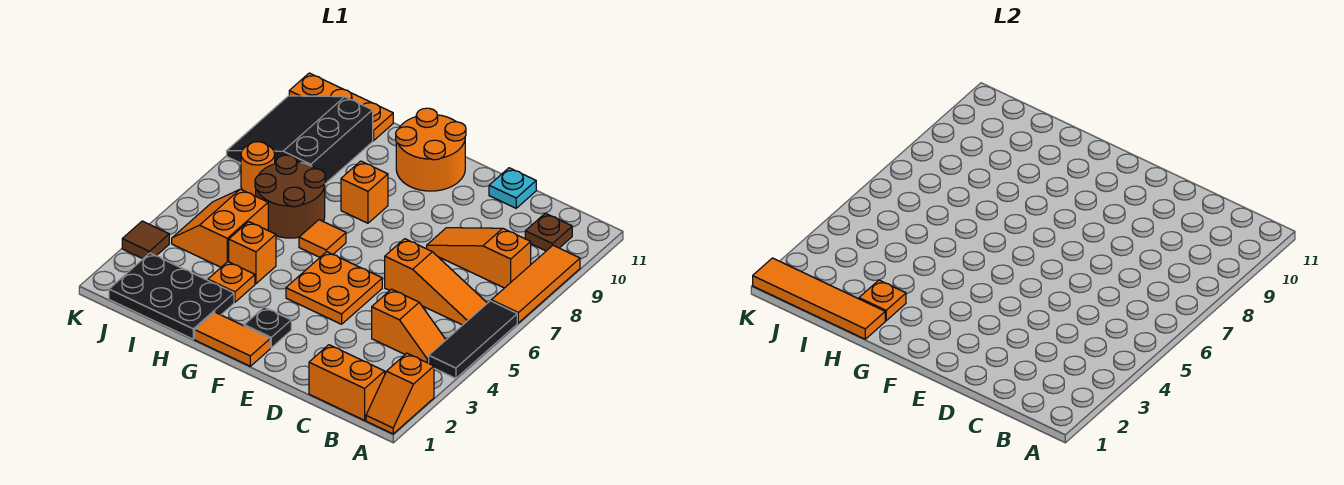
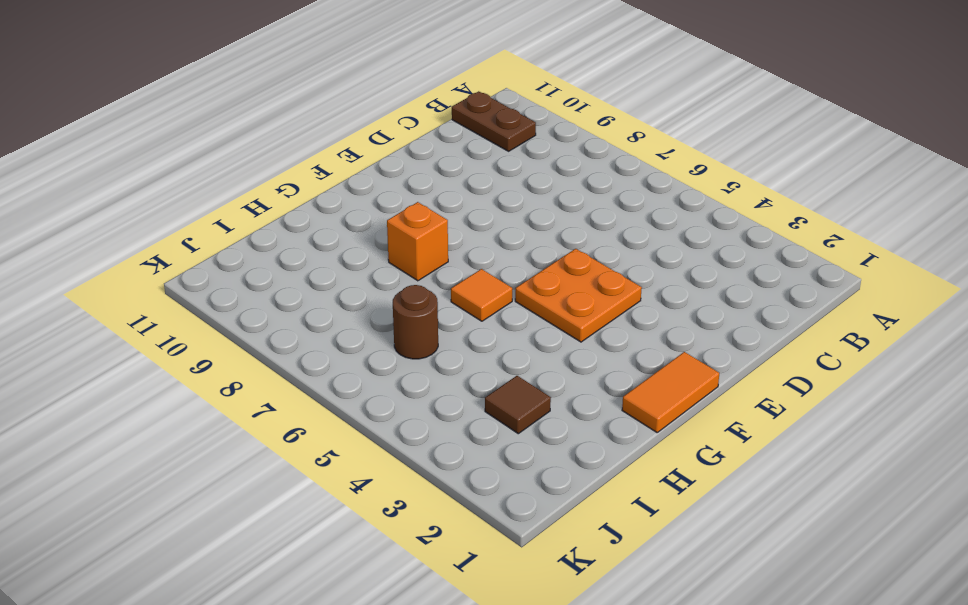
brown plate B10:B11 level 1 -> brown plate B10 level 1
brown tile I3 level 1 -> brown tile K3 level 1
brown round brick I6 level 1 -> brown round brick H6:I7 level 1
none -> orange slope A1:A2 level 1 top 2
none -> black tile A4:A6 level 1
none -> orange tile A7:A9 level 1

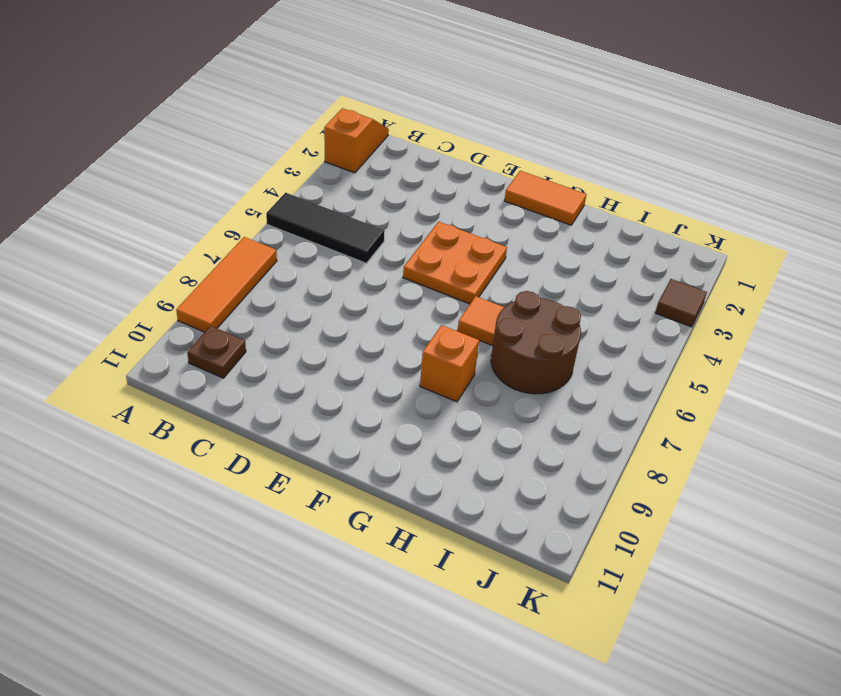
black tile A5:C5 level 1 -> black tile A4:A6 level 1
none -> orange brick B1:C1 level 1
none -> orange slope B4:C4 level 1 top C
none -> orange slope B6:D6 level 1 top D

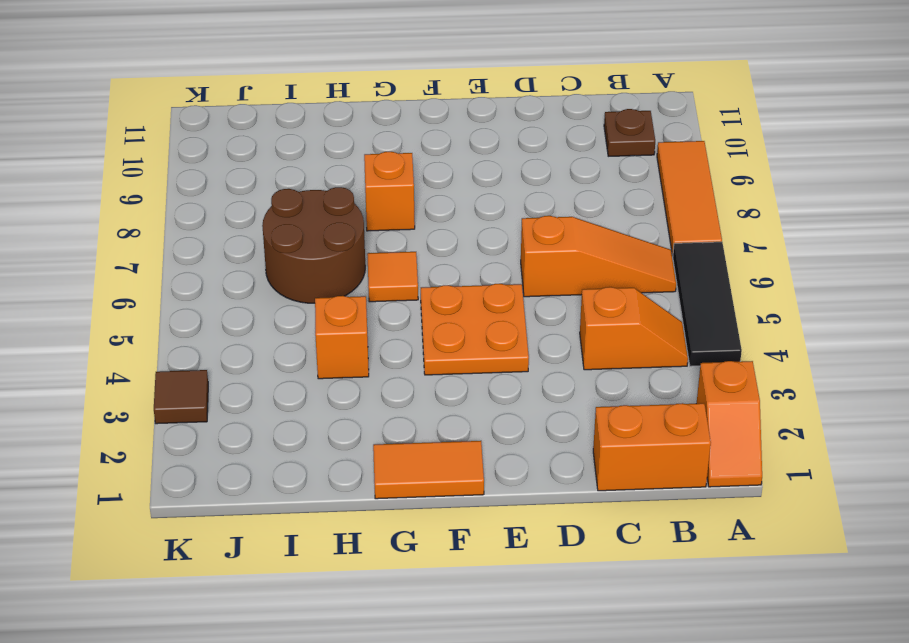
none -> orange slope B8:D8 level 1 top B
none -> cyan plate D11 level 1
none -> black plate F2 level 1

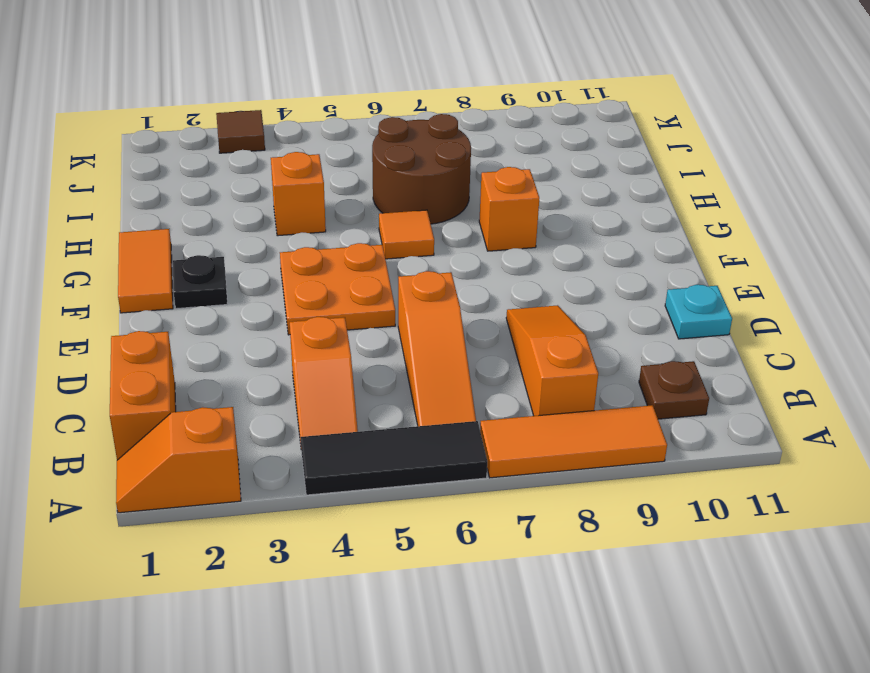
none -> orange round brick F10:G11 level 1
none -> black plate H1:J2 level 1
none -> orange plate H3 level 1

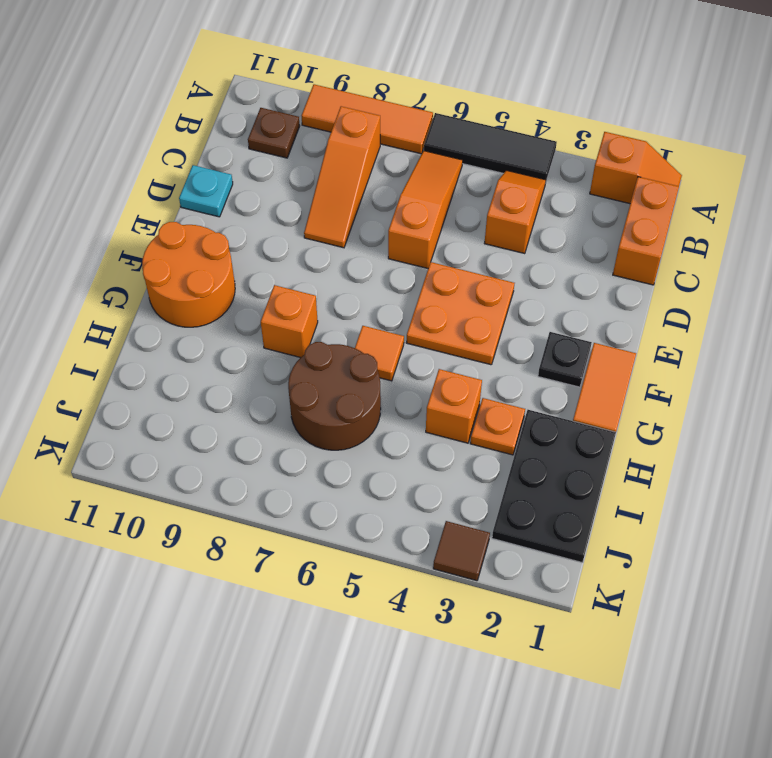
none -> orange slope I4:J5 level 1 top I
none -> black slope I8:K10 level 1 top I
none -> orange plate I11:K11 level 1

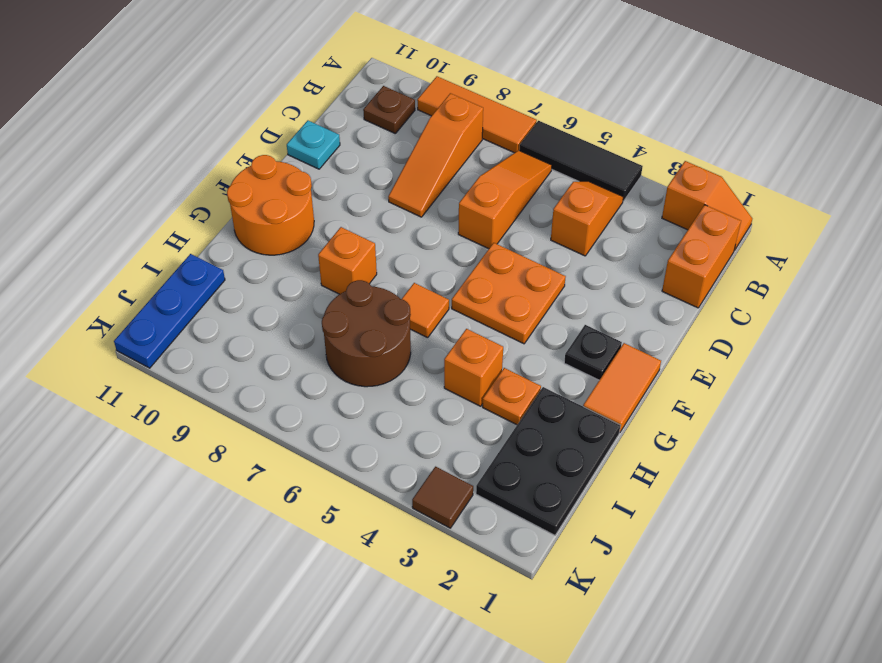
blue plate I11:K11 level 1 -> orange plate I11:K11 level 1
none -> orange slope I4:J5 level 1 top I
none -> black slope I8:K10 level 1 top I
none -> orange round brick J7 level 1

